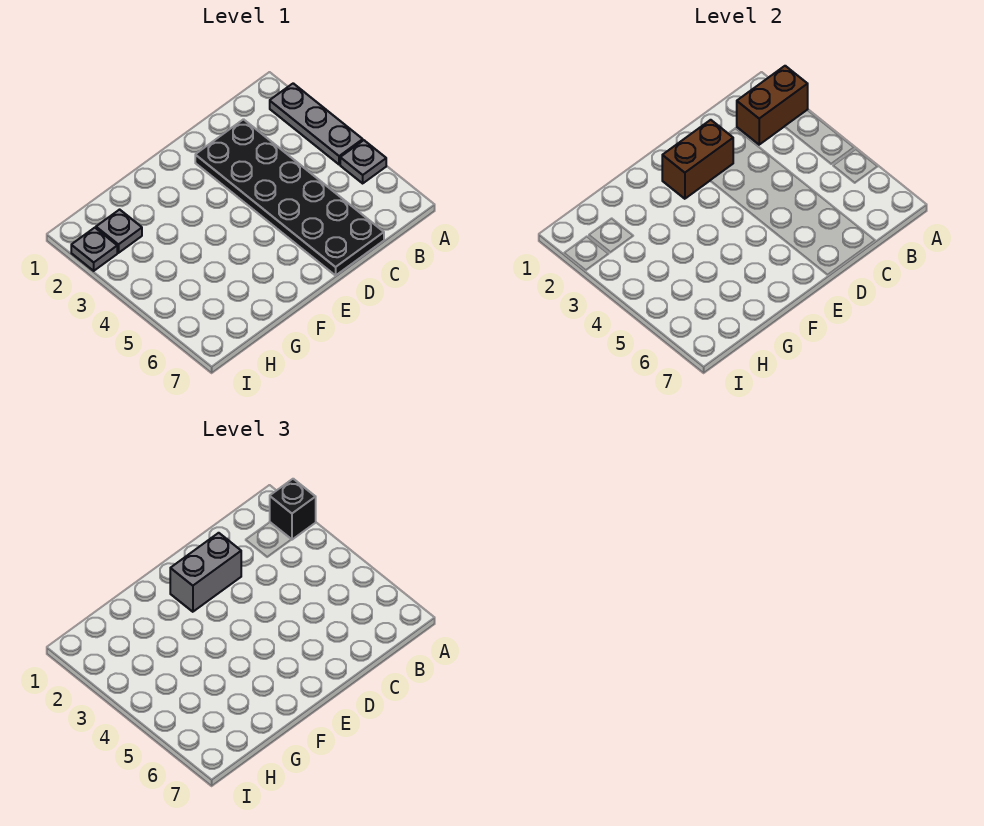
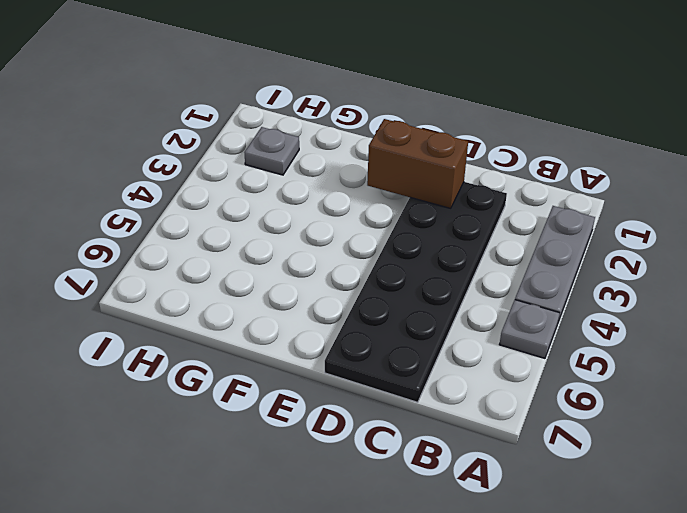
none -> grey plate I2 level 1
none -> brown brick A2:B2 level 2

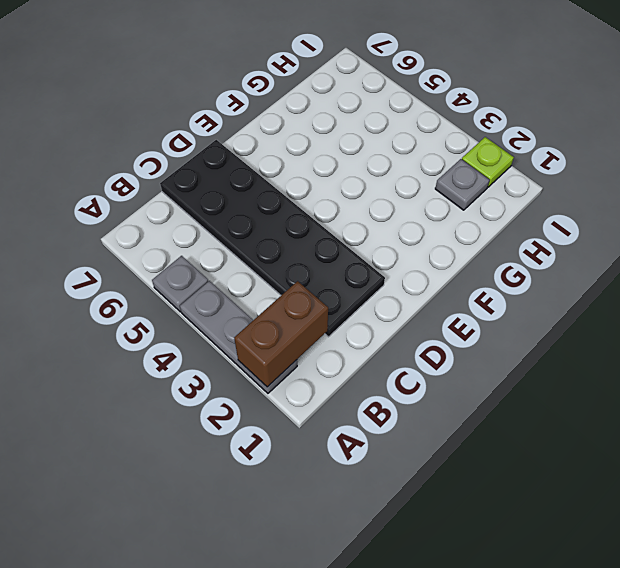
lime plate I2 level 1 -> grey plate I2 level 1
none -> brown brick D2:E2 level 2
none -> black brick A2 level 3

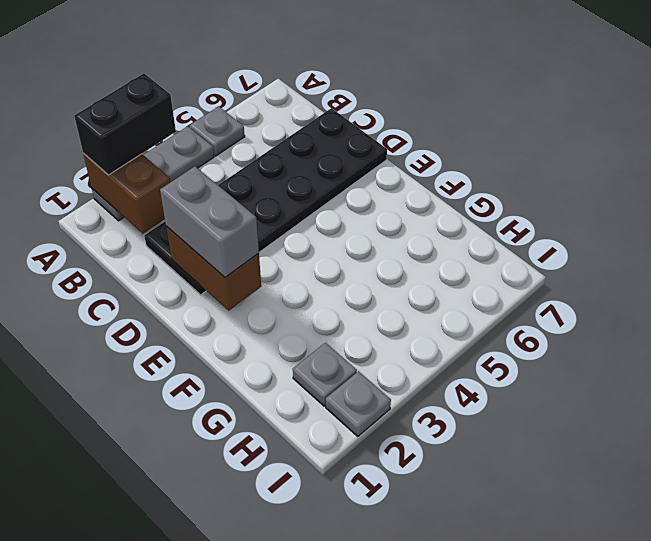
black brick A2:A3 level 3 -> black brick A2 level 3

